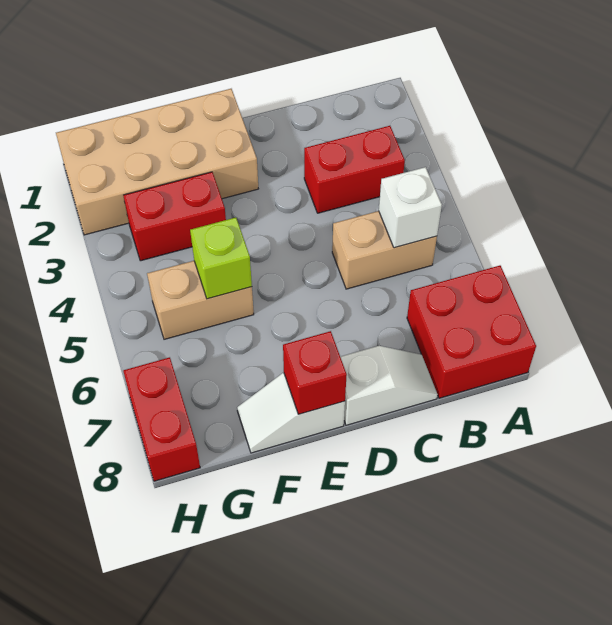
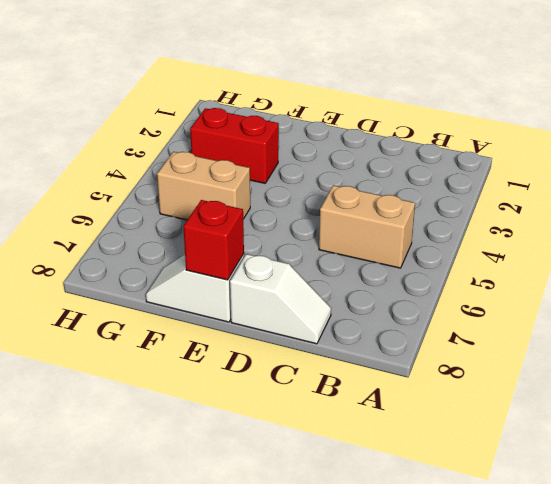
none -> red brick A7:B8 level 1
none -> red brick B3:C3 level 1
none -> tan brick E1:H2 level 1

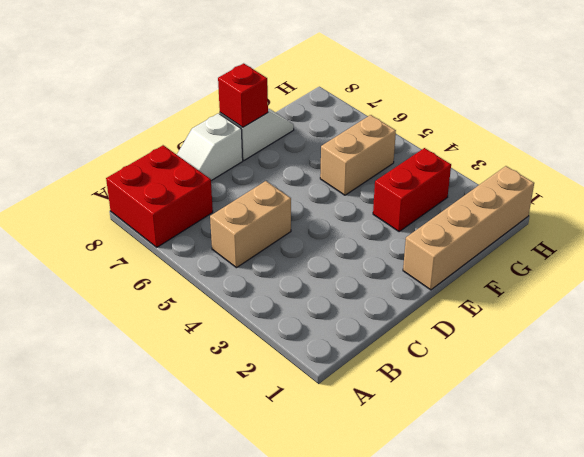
tan brick E1:H1 level 1 -> tan brick E1:H2 level 1
none -> red brick B3:C3 level 1
none -> red brick H7:H8 level 1
none -> white brick B5 level 2

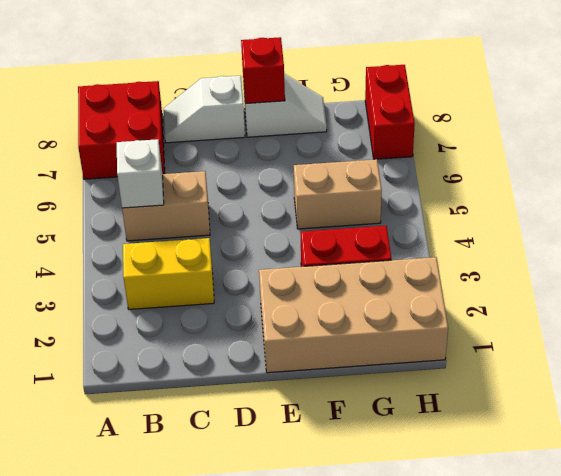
yellow brick B3:C3 level 1 -> red brick B3:C3 level 1
none -> lime brick F5 level 2

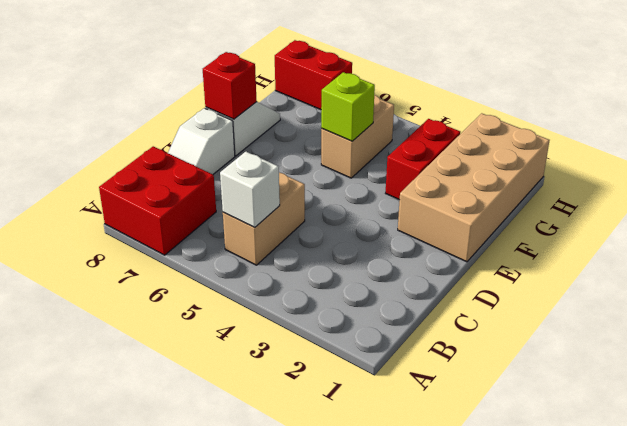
none -> red brick B3:C3 level 1

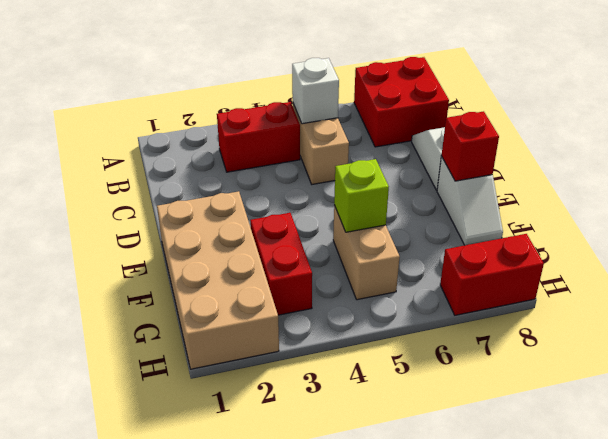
red brick B3:B4 level 1 -> red brick B3:C3 level 1

